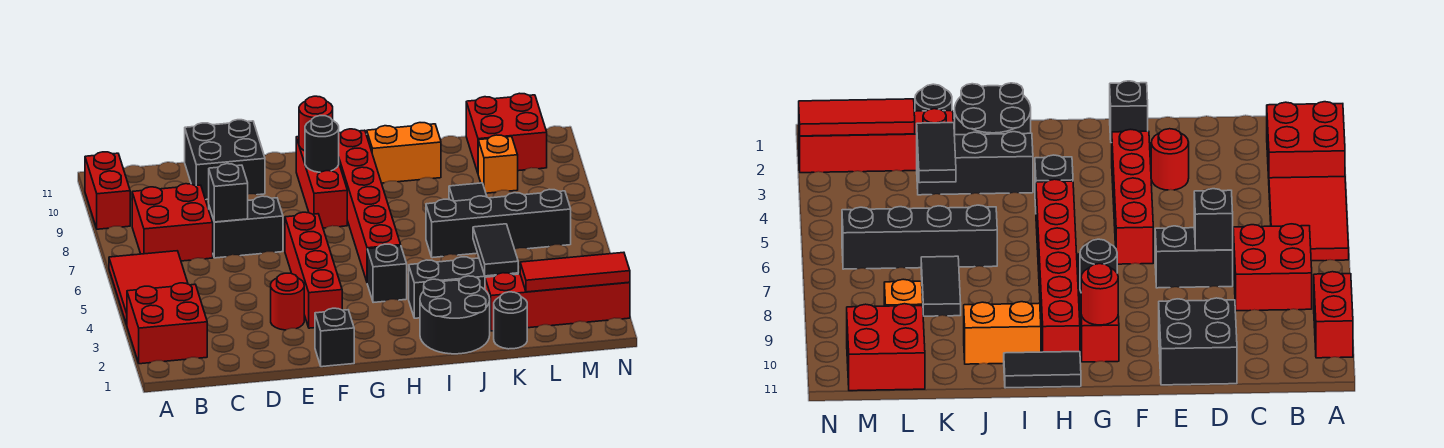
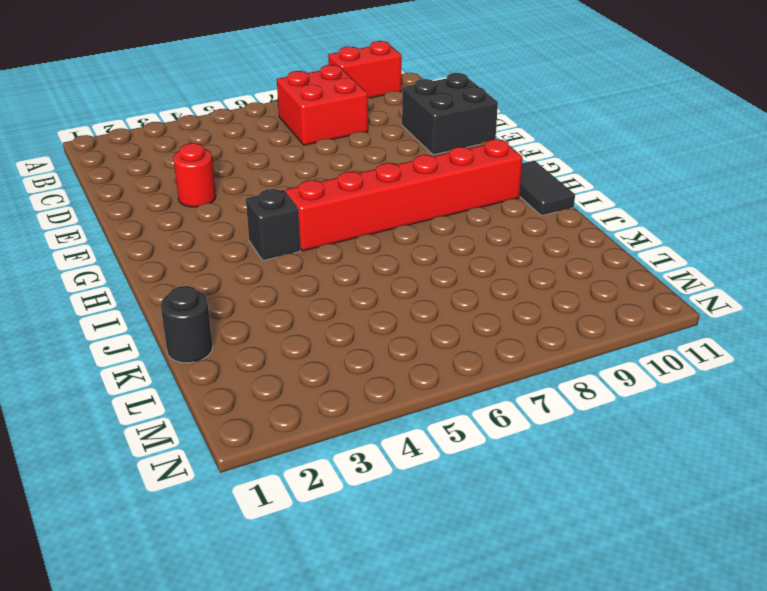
none -> red brick A2:B3 level 1
none -> red tile A4:B6 level 1
none -> black brick D7:E7 level 1

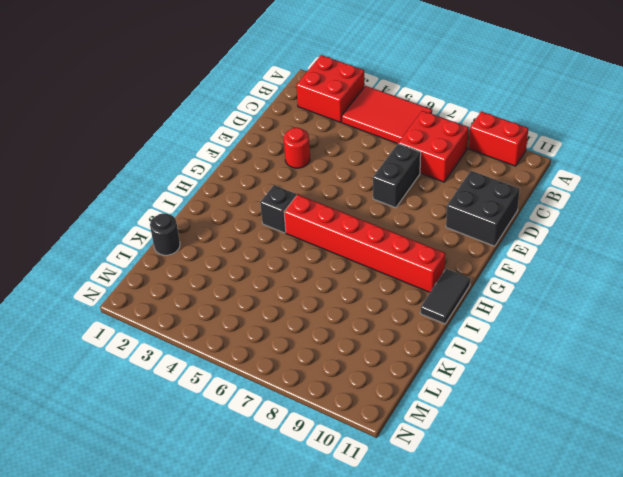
none -> black brick F1 level 1
none -> red brick F3:F6 level 1
none -> red brick G8:G10 level 1

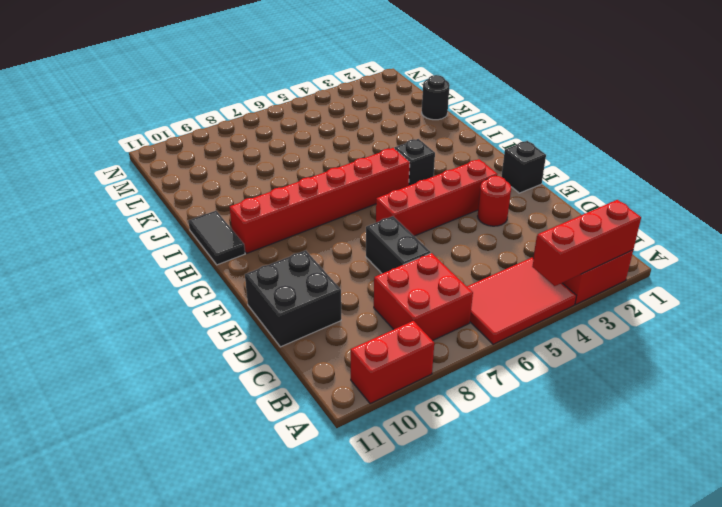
red brick A2:A4 level 2 -> red brick G8:G10 level 1
none -> black round brick I1:J2 level 1
none -> black brick I3:K3 level 1
none -> orange brick I10:J10 level 1

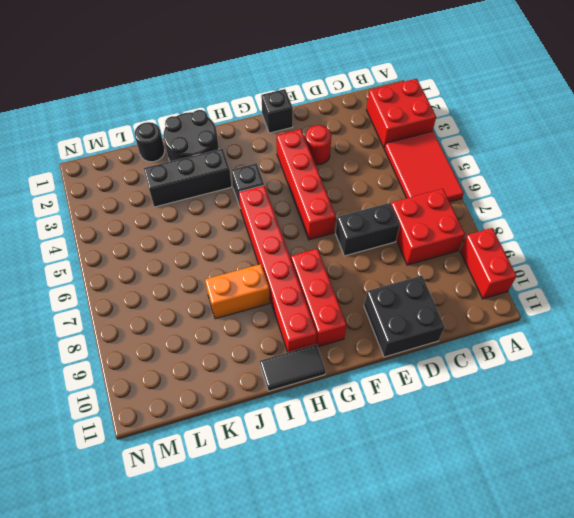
orange brick I8:J8 level 1 -> orange brick I10:J10 level 1
none -> black brick J6:M6 level 1
none -> red brick K2:N2 level 1
none -> black tile K7:K8 level 1

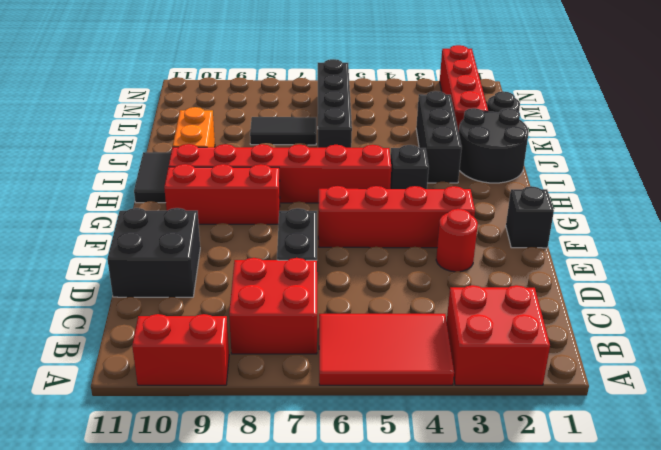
none -> orange brick L9 level 1
none -> red brick L10:M11 level 1
none -> black brick D7 level 2

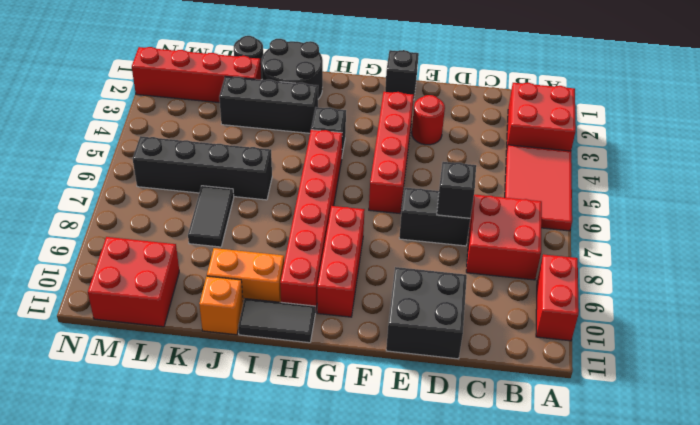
orange brick J11 level 1 -> orange brick L9 level 1
none -> black round brick G9 level 2
none -> red round brick G10 level 2
none -> black tile K3:K4 level 2

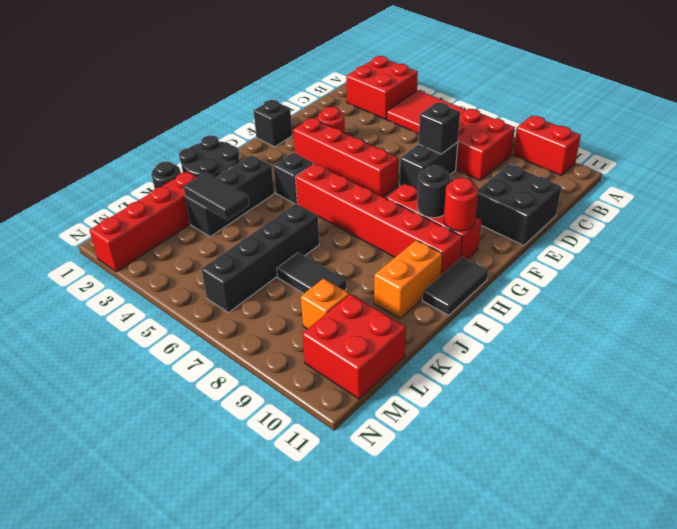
none -> red tile L2:N2 level 2

